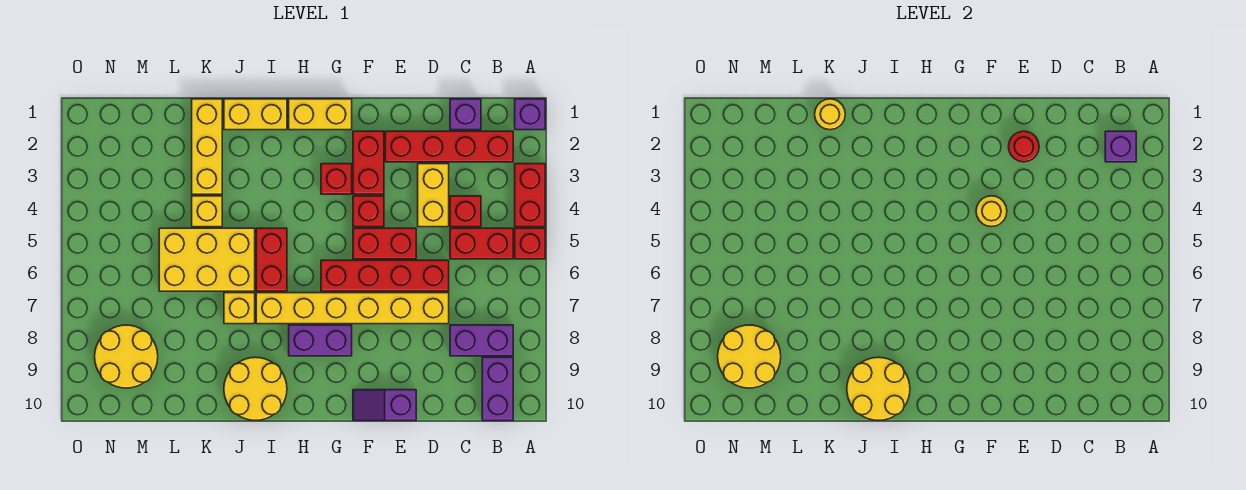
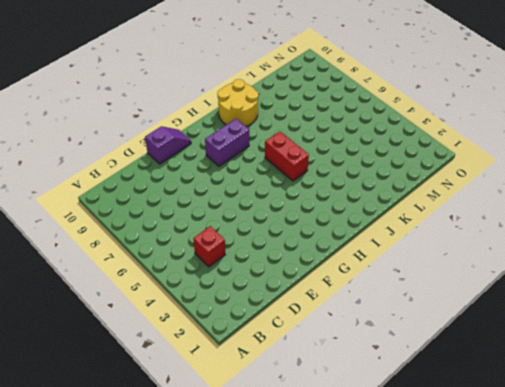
none -> purple brick A1 level 1
none -> red brick A3:A4 level 1
none -> red brick A5 level 1
none -> red brick B2:E2 level 1

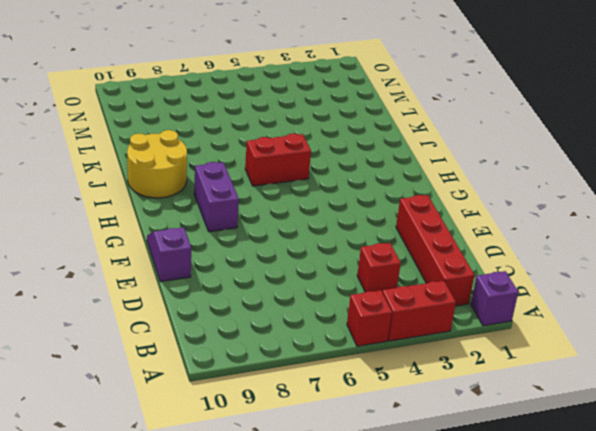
none -> red brick B5:C5 level 1
none -> purple brick B8:C8 level 1
none -> purple brick B9:B10 level 1
none -> purple brick C1 level 1

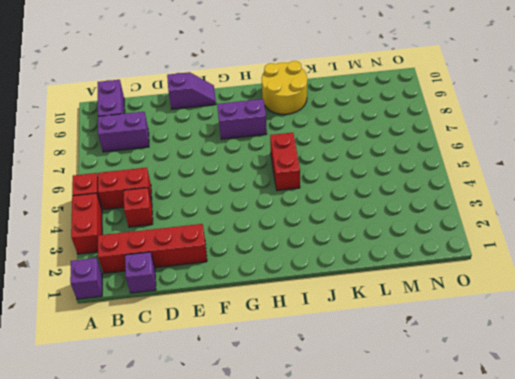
none -> yellow brick D3:D4 level 1
none -> red brick D6:G6 level 1
none -> yellow brick D7:I7 level 1
none -> red brick E5:F5 level 1

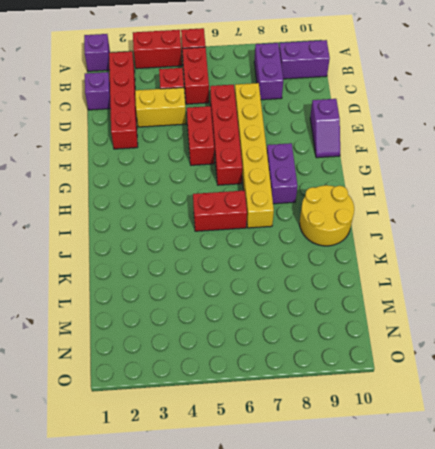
none -> red brick F2:F3 level 1
none -> red brick F4 level 1
none -> yellow brick G1:H1 level 1
none -> red brick G3 level 1

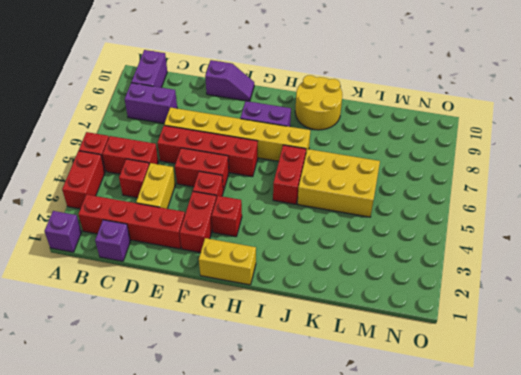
none -> yellow brick I1:J1 level 1
none -> yellow brick J7 level 1
none -> yellow brick K1:K3 level 1
none -> yellow brick K4 level 1

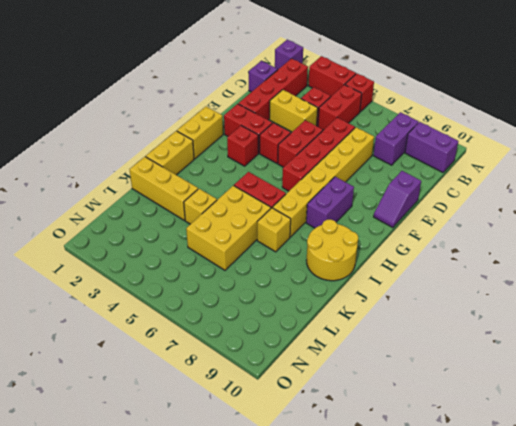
none -> yellow round brick M8:N9 level 1
none -> purple brick B2 level 2
none -> red round brick E2 level 2
none -> yellow round brick F4 level 2

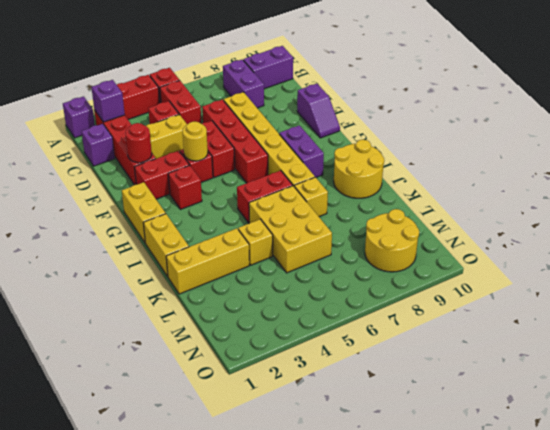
none -> yellow round brick I9:J10 level 2
none -> yellow round brick K1 level 2
none -> yellow round brick M8:N9 level 2

